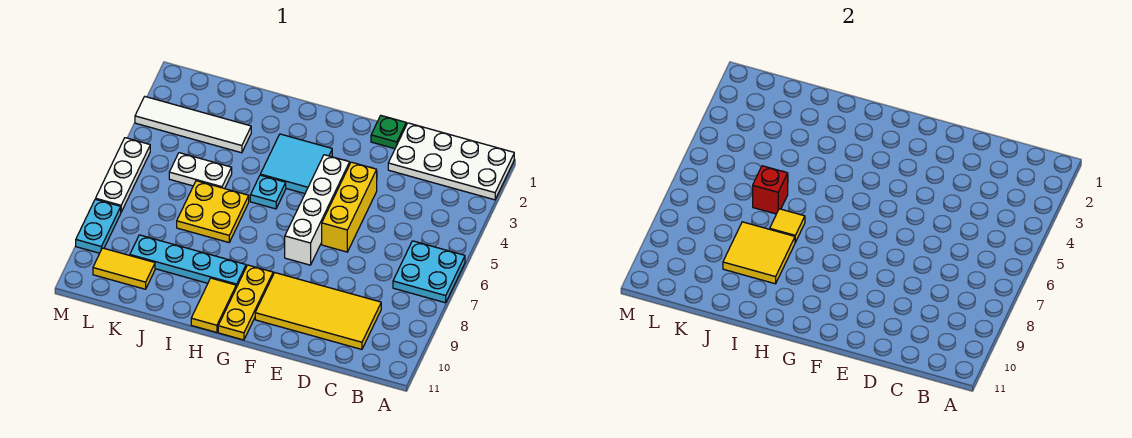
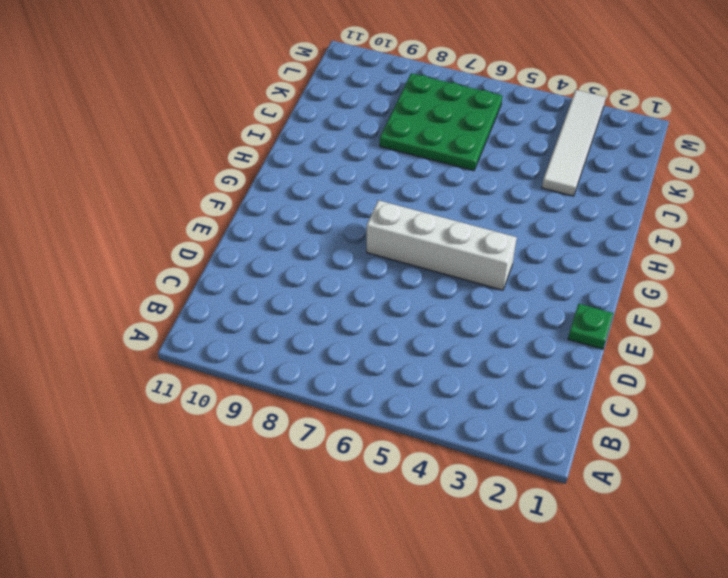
green plate J6:L8 level 1 -> yellow plate I6:J7 level 1
none -> white plate A1:D2 level 1
none -> cyan plate A6:B7 level 1
none -> yellow tile C9:F10 level 1

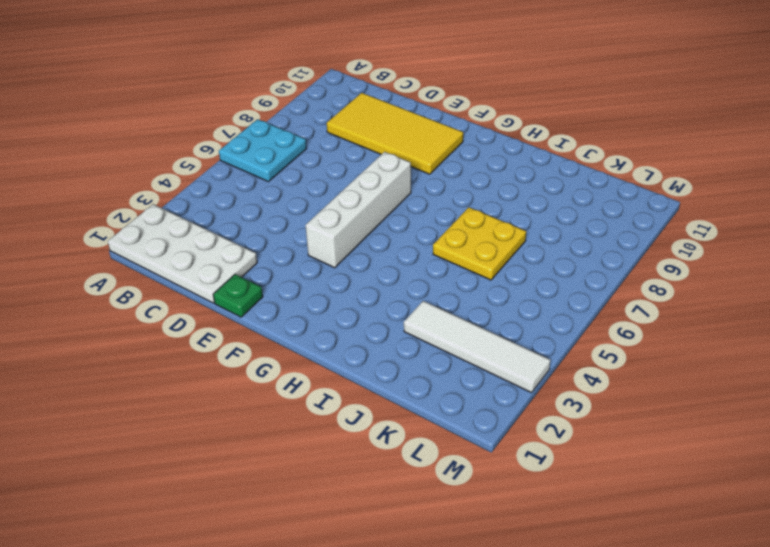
none -> yellow brick E4:E6 level 1
none -> cyan tile G3:H4 level 1
none -> yellow plate G9:G11 level 1

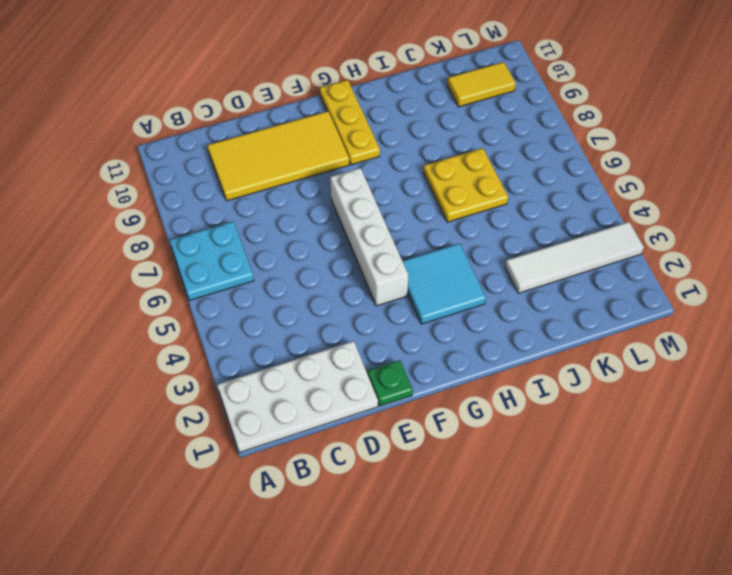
none -> yellow brick E4:E6 level 1
none -> cyan plate H5 level 1
none -> cyan plate H9:K9 level 1

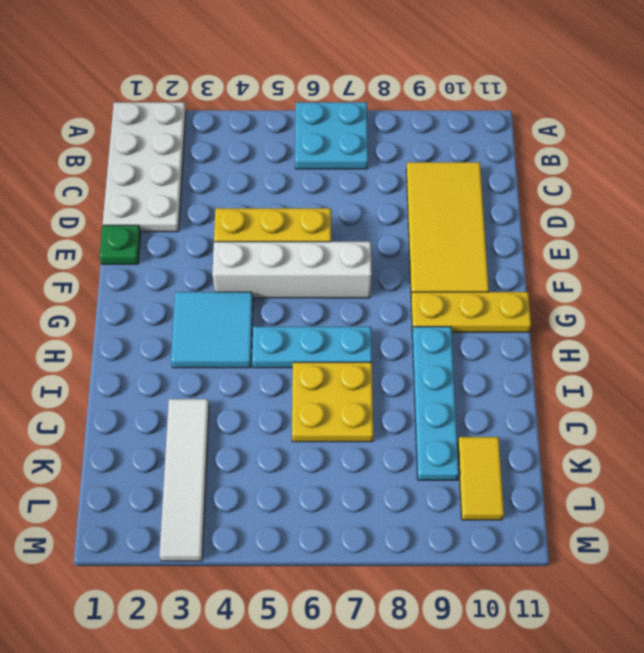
cyan plate H5:H7 level 1 -> cyan plate H5 level 1
none -> yellow tile H10:H11 level 1
none -> white plate J5:K5 level 1
none -> white plate M5:M7 level 1

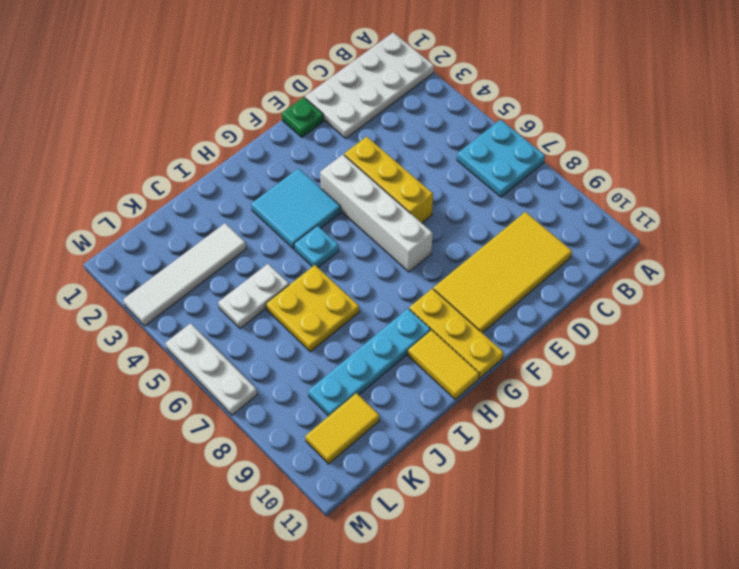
none -> cyan plate M8:M9 level 1
none -> yellow tile I7 level 2
none -> yellow tile I8:J9 level 2

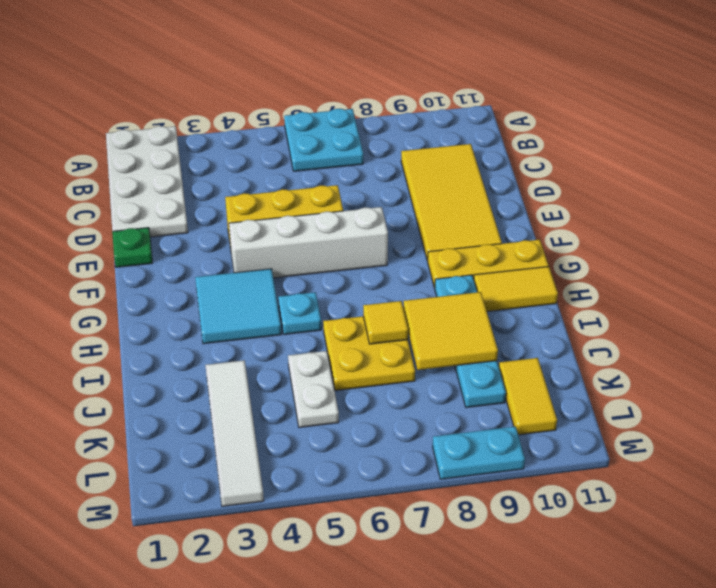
none -> white plate M5:M7 level 1
none -> red brick J6 level 2

